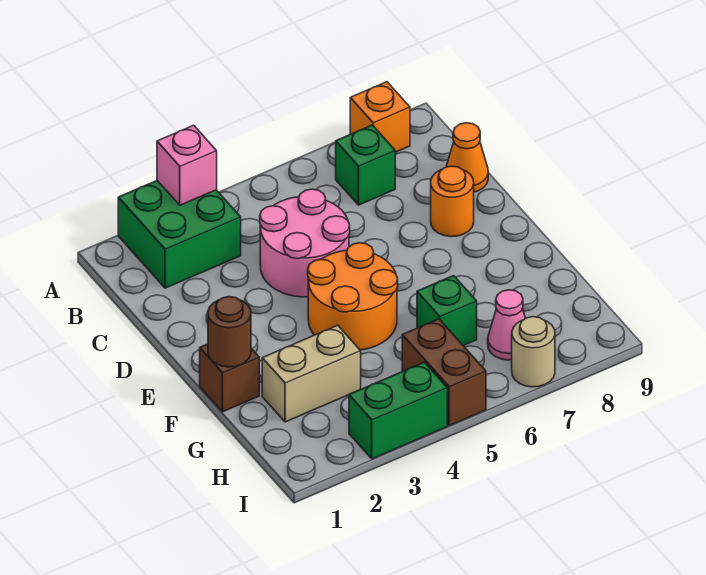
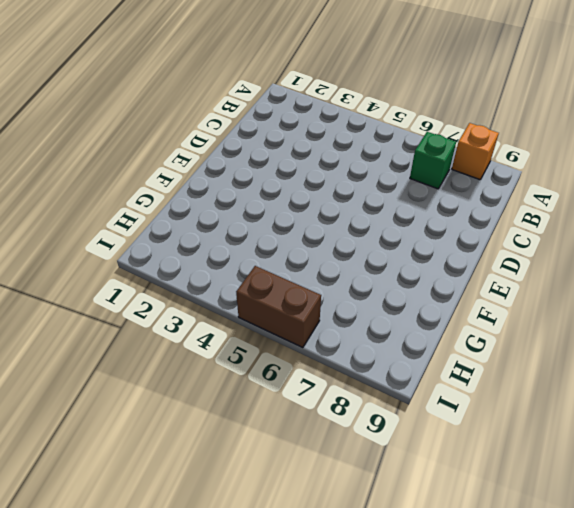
brown brick I5:I6 level 1 -> brown brick H5:I5 level 1
none -> green brick A2:B3 level 1
none -> pink round brick C4:D5 level 1
none -> orange cone C9 level 1

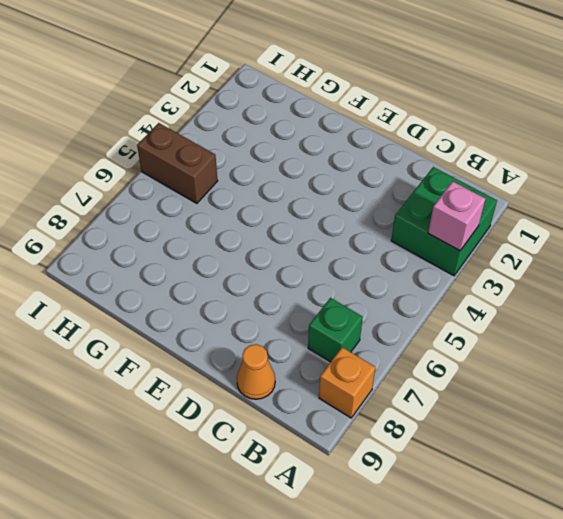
none -> pink round brick C4:D5 level 1
none -> orange round brick D8 level 1
none -> orange round brick E4:F5 level 1

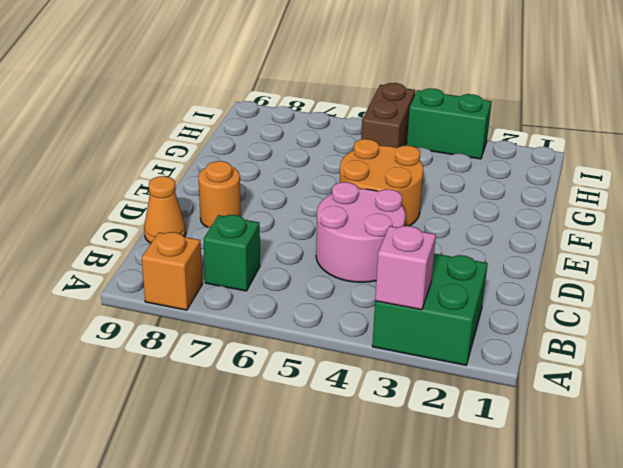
none -> brown brick F1 level 1
none -> tan brick G2:G3 level 1
none -> green brick G6 level 1

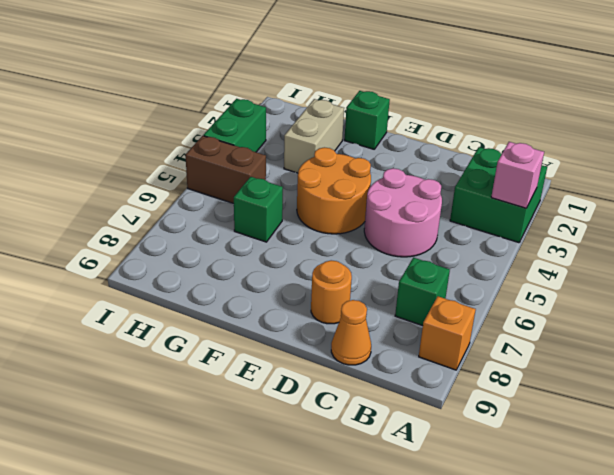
green brick F1 level 1 -> brown brick F1 level 1
none -> pink cone H7 level 1
none -> tan round brick I7 level 1
none -> brown round brick F1 level 2

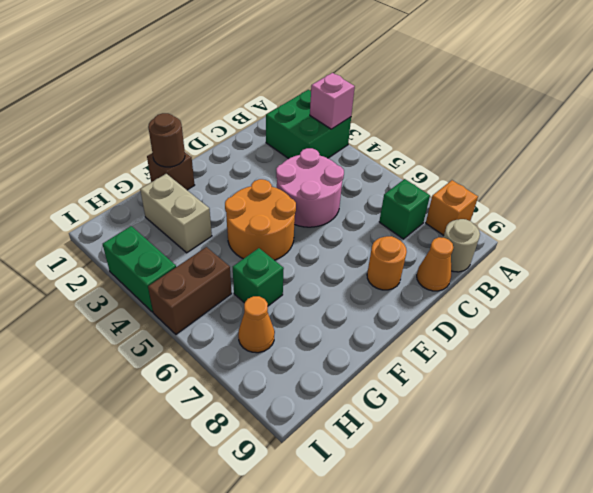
tan round brick B9 level 1 -> tan round brick I7 level 1
orange cone H7 level 1 -> pink cone H7 level 1

